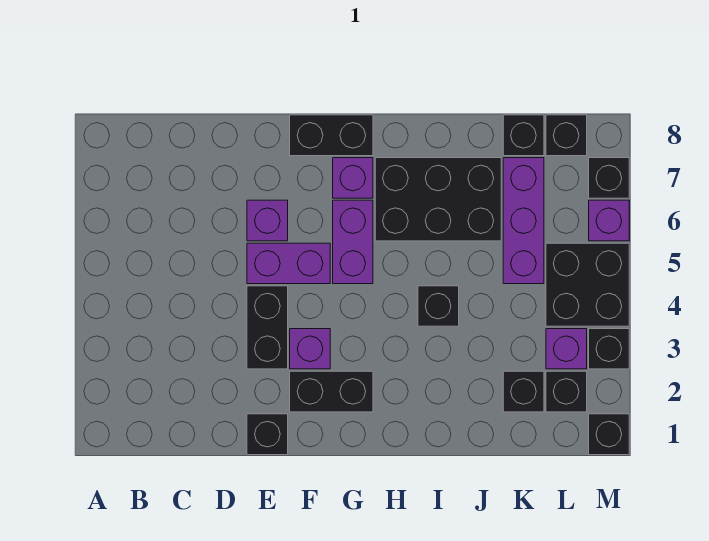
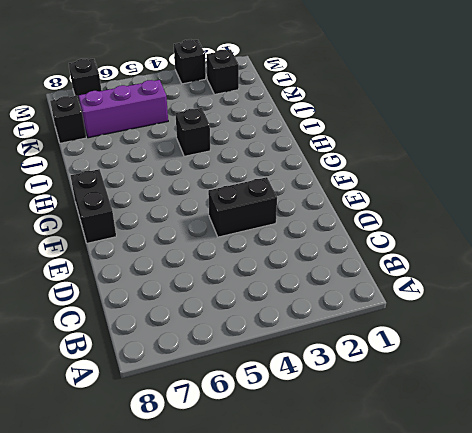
none -> black brick E1 level 1
none -> purple brick E5:F5 level 1
none -> purple brick E6 level 1

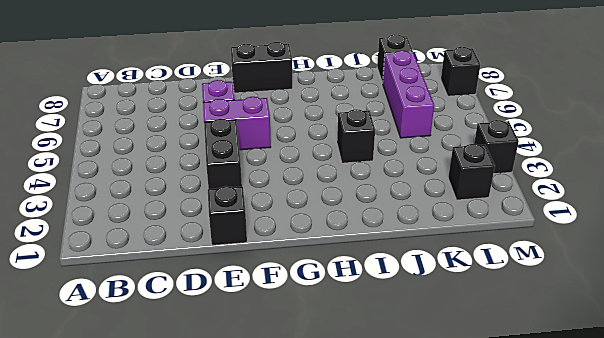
none -> black brick F2:G2 level 1
none -> purple brick F3 level 1
none -> purple brick G5:G6 level 1

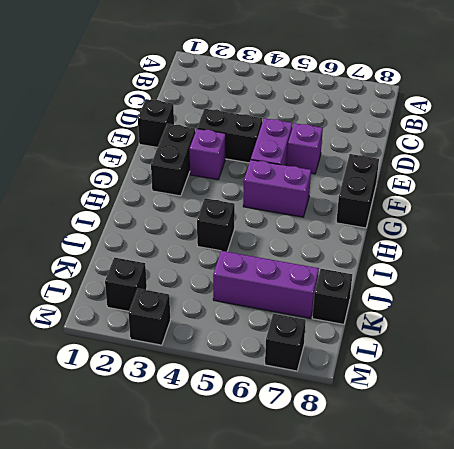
none -> purple brick G7 level 1
none -> black brick H6:J7 level 1
none -> black brick K2 level 1

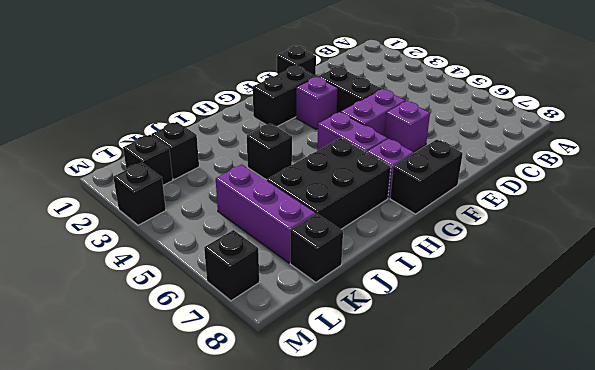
none -> purple brick L3 level 1
none -> black brick L4:M5 level 1
none -> black brick L8 level 1

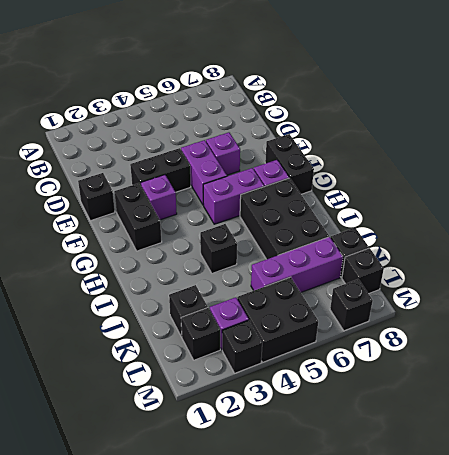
none -> black brick M1 level 1
none -> purple brick M6 level 1

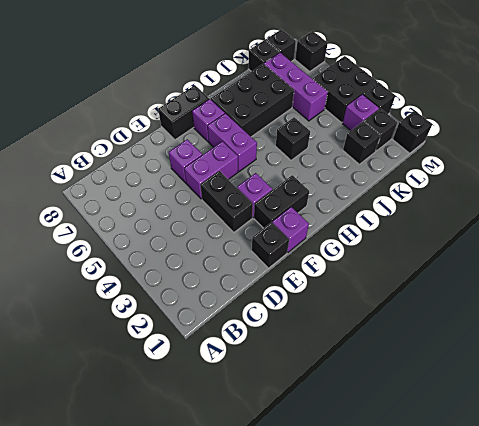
purple brick F1 level 1 -> purple brick M6 level 1

